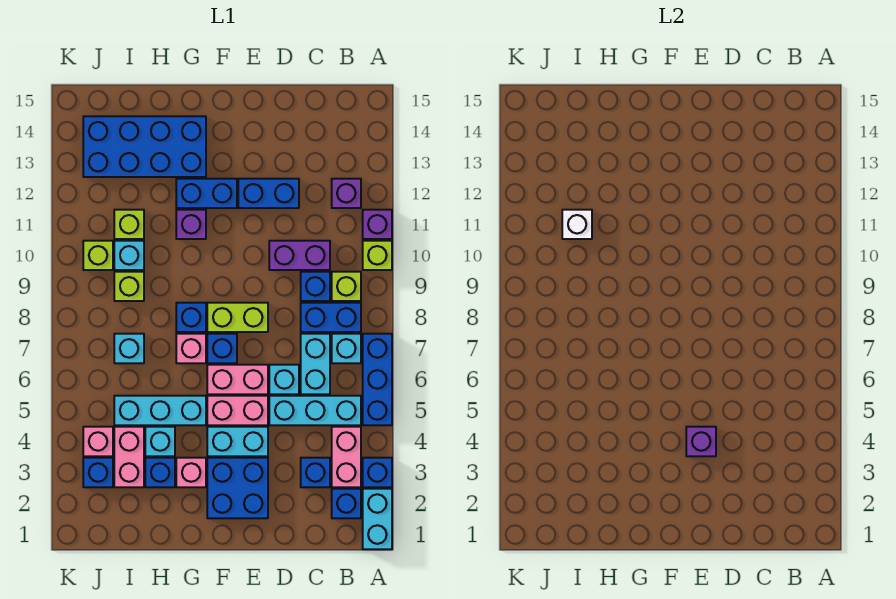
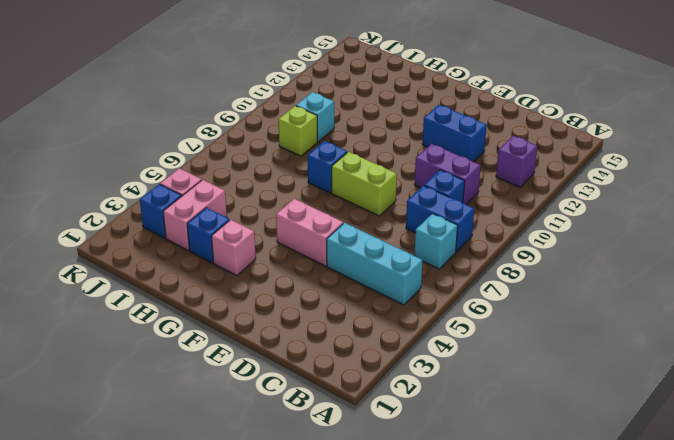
none -> cyan brick A1:A2 level 1
none -> blue brick A3 level 1
none -> blue brick A5:A7 level 1
none -> lime brick A10 level 1

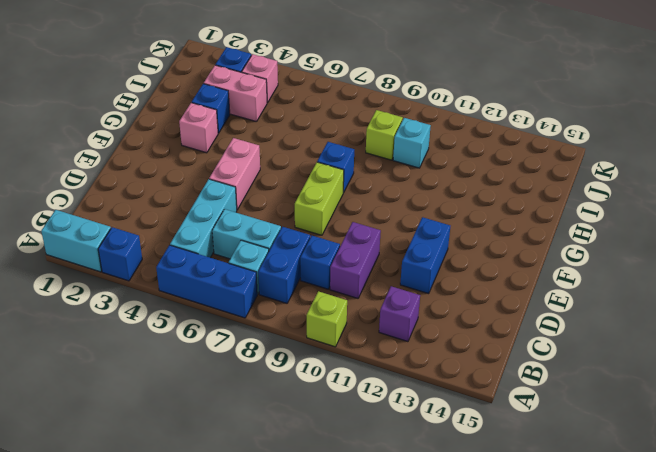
none -> purple brick A11 level 1
none -> blue brick B2 level 1
none -> pink brick B3:B4 level 1
none -> lime brick B9 level 1

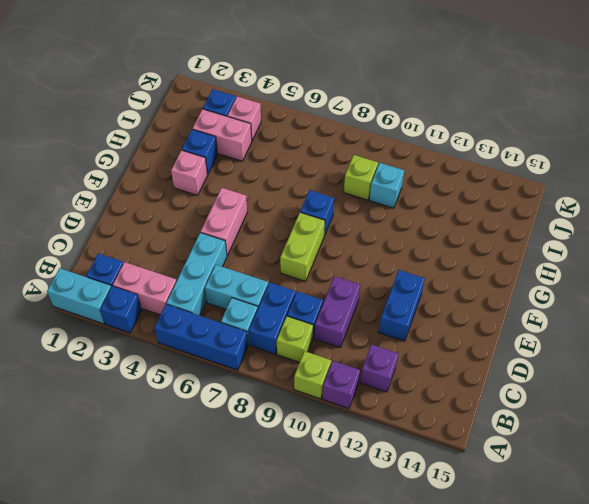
none -> blue brick C3 level 1
none -> cyan brick D6 level 1
none -> blue brick E2:F3 level 1
none -> cyan brick E4:F4 level 1

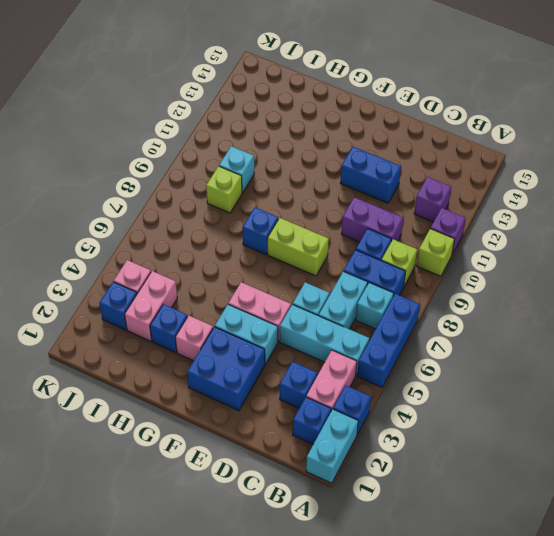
none -> pink brick E6:F6 level 1
none -> blue brick F7 level 1
none -> blue brick F12:G12 level 1
none -> cyan brick G5:I5 level 1

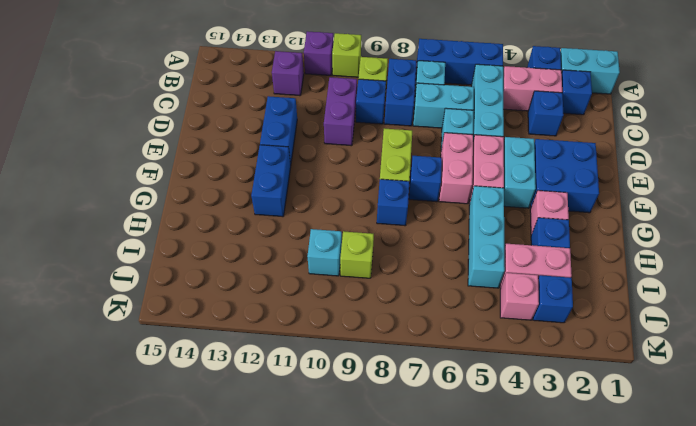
none -> pink brick G7 level 1
none -> purple brick G11 level 1
none -> blue brick G13:J14 level 1
none -> cyan brick H4 level 1

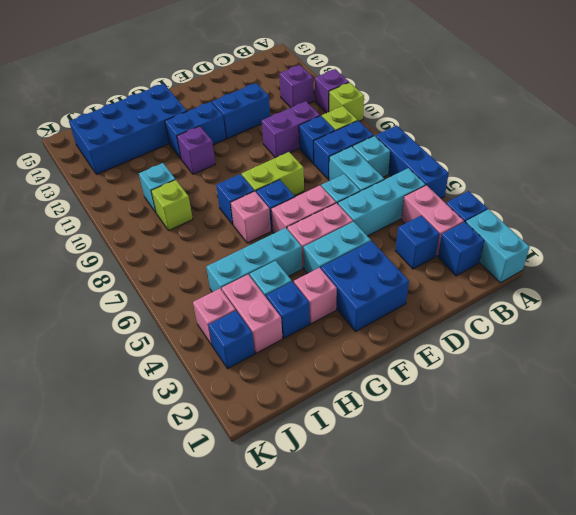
none -> cyan brick I7 level 1
none -> lime brick I11 level 1
none -> lime brick J10 level 1
none -> purple brick E4 level 2

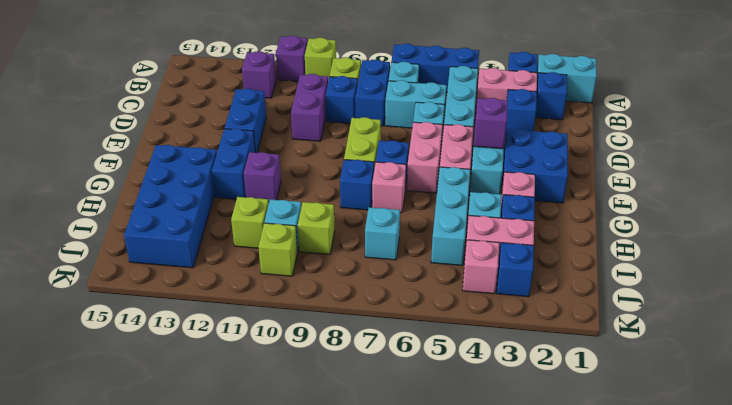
none -> white brick I11 level 2

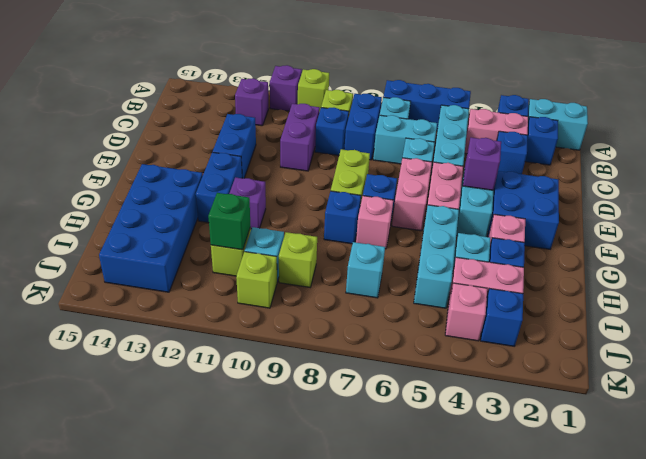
green brick I11 level 2 -> white brick I11 level 2

